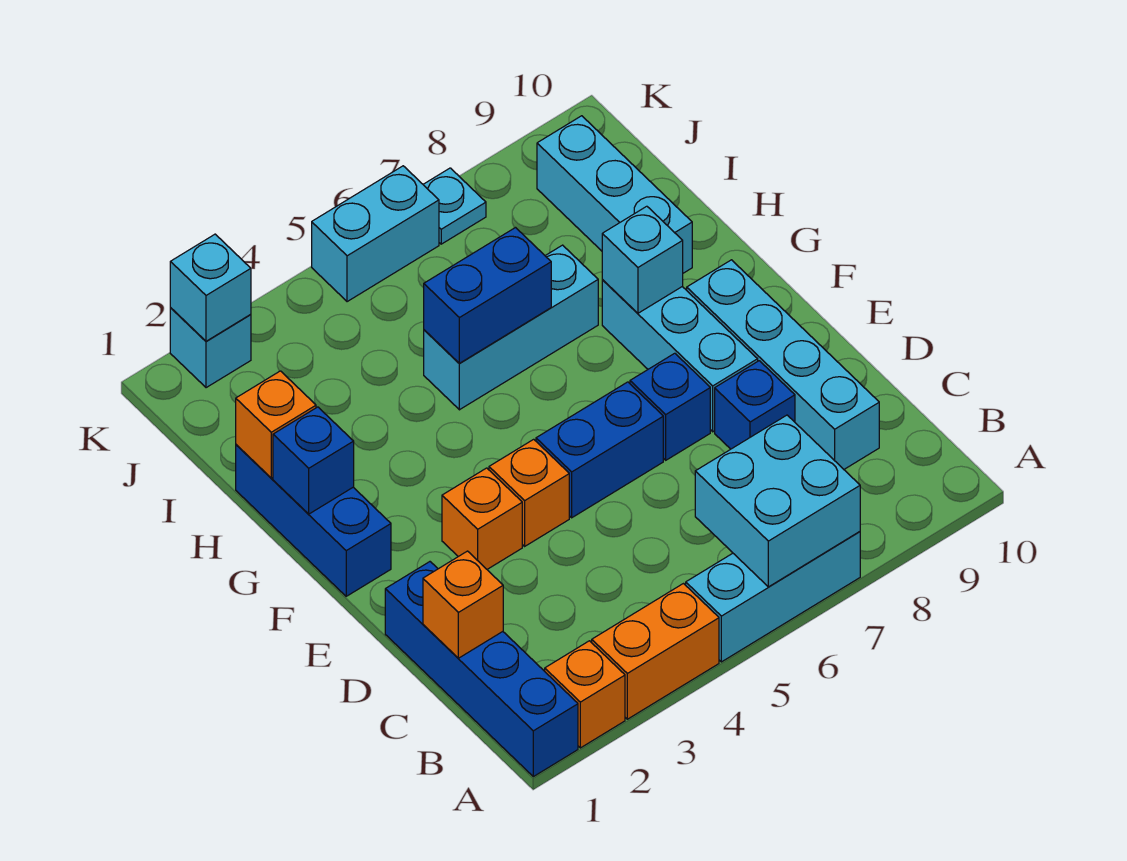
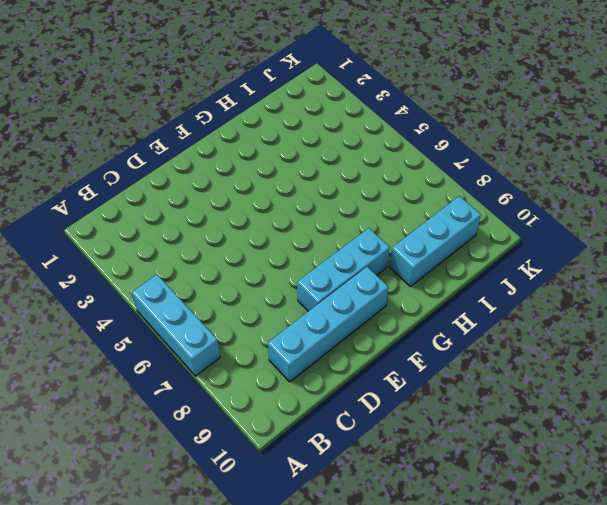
none -> blue brick A1:D1 level 1
none -> orange brick A2 level 1
none -> orange brick A3:A4 level 1

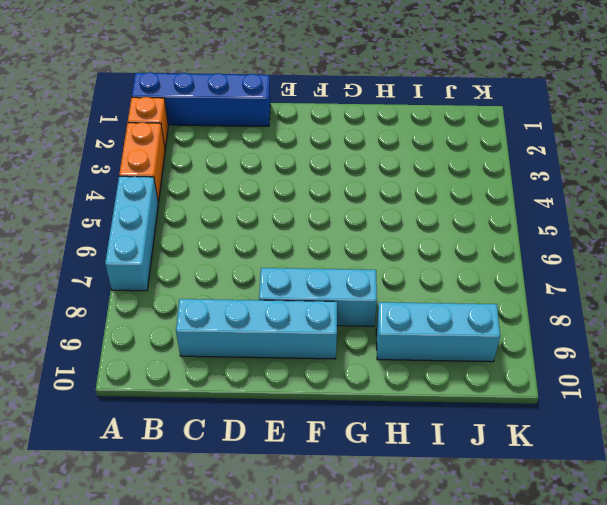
none -> blue brick D8 level 1
none -> orange brick E3 level 1
none -> orange brick E4 level 1

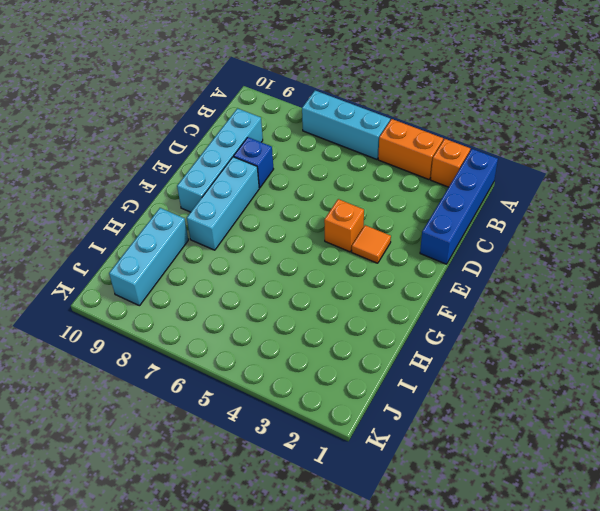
orange tile E3 level 1 -> orange brick E3 level 1
none -> blue brick E5:E6 level 1
none -> blue brick E7 level 1
none -> blue brick F1:H1 level 1

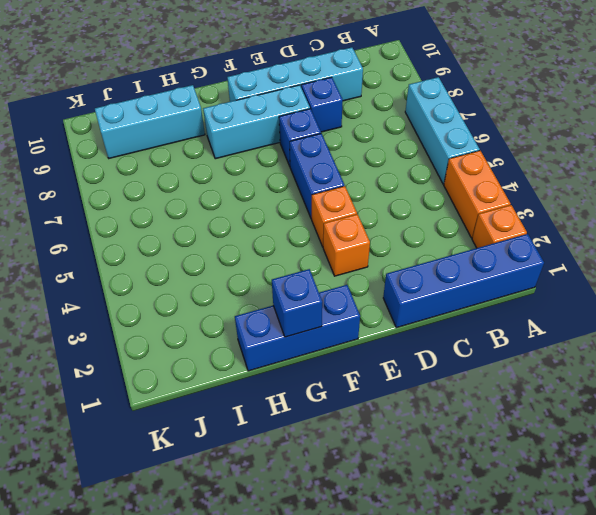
none -> cyan brick H5:H7 level 1
none -> cyan brick K2 level 1
none -> cyan brick K5:K6 level 1

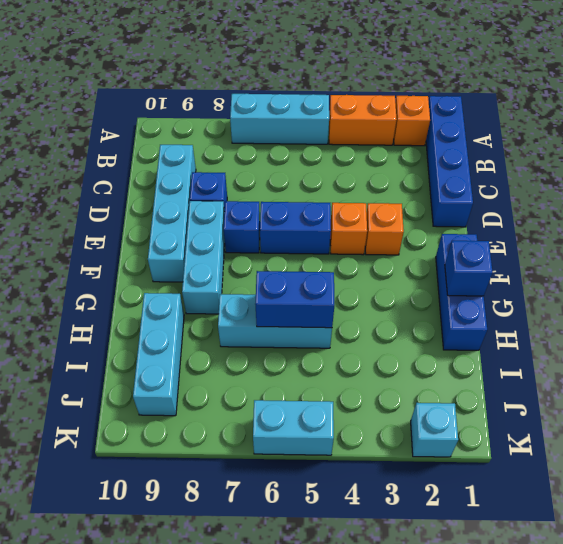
none -> cyan plate K7 level 1
none -> cyan brick A6:B7 level 2
none -> orange brick C1 level 2

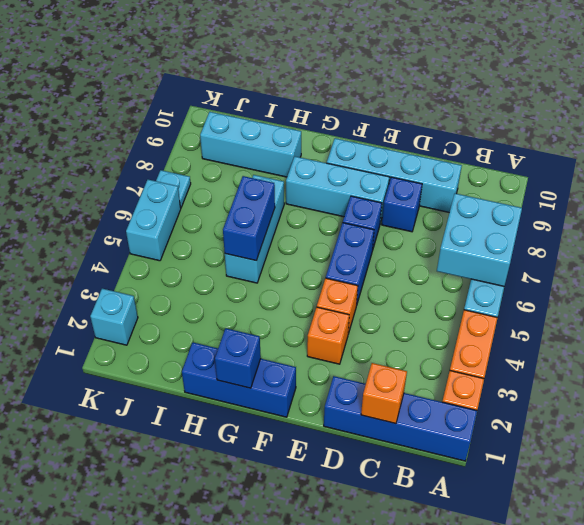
none -> cyan brick G8 level 2
none -> orange brick H1 level 2
none -> cyan brick K2 level 2

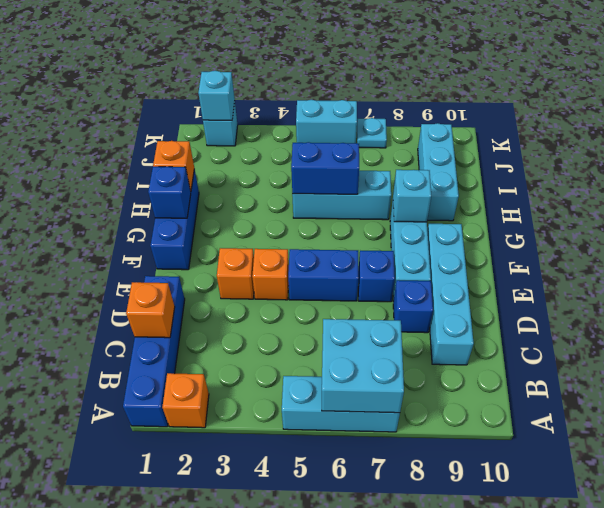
none -> orange brick A3:A4 level 1

